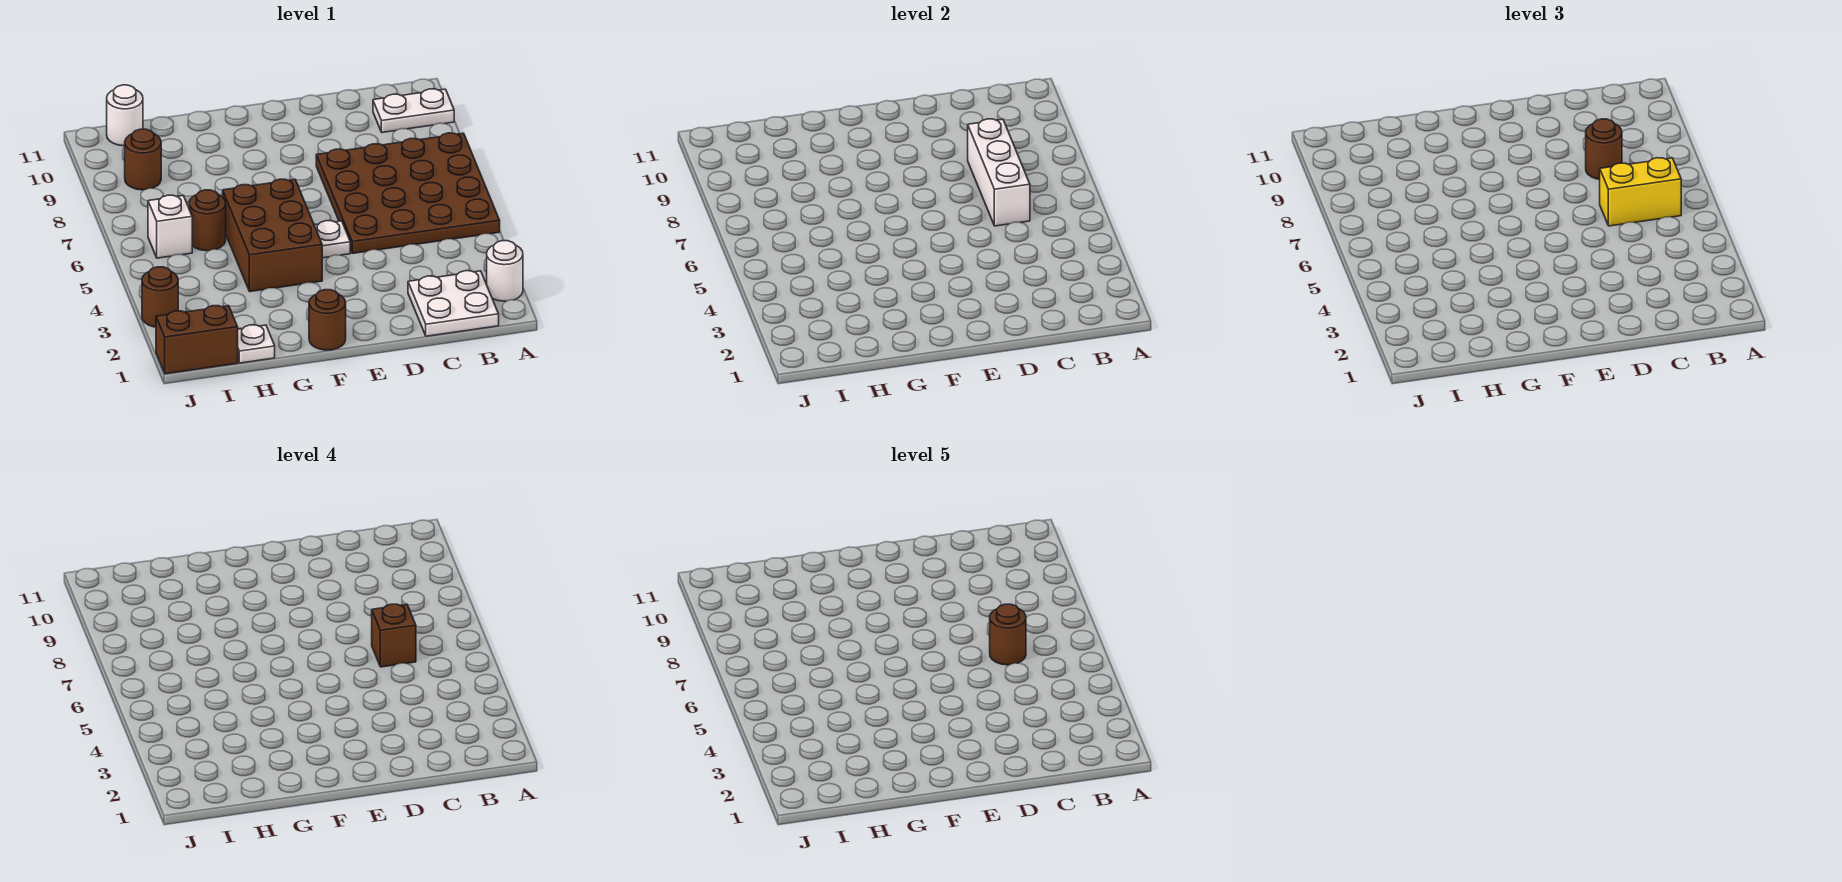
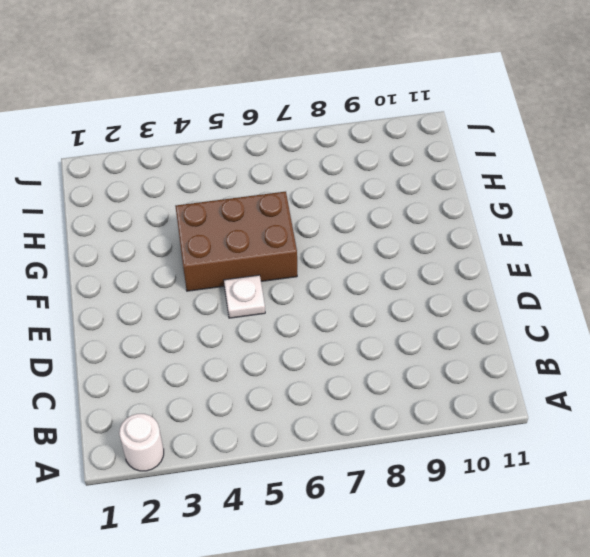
none -> brown plate A5:D8 level 1
none -> white plate A10:B10 level 1
none -> white plate B1:C2 level 1

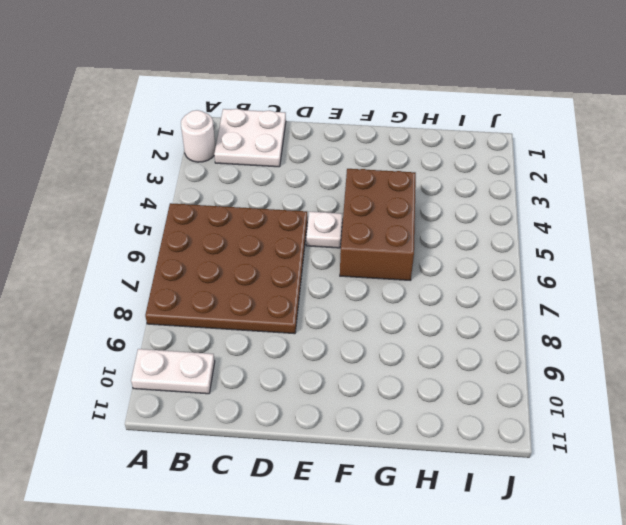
none -> brown round brick F1 level 1
none -> white plate H1 level 1
none -> brown round brick H6 level 1

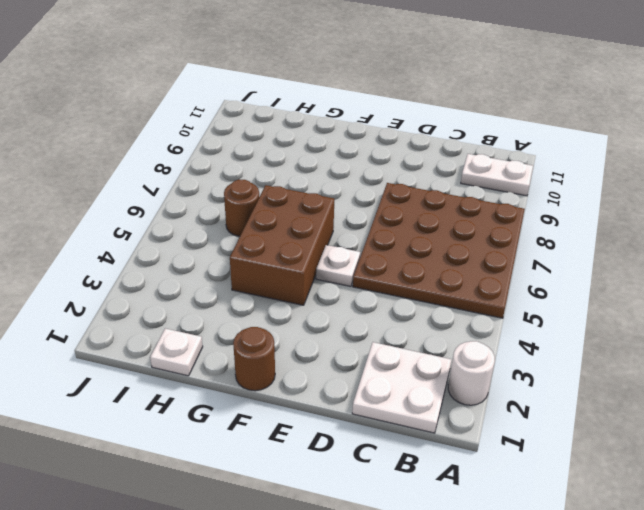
none -> brown brick I1:J1 level 1
none -> white brick I6 level 1
none -> brown round brick I9 level 1

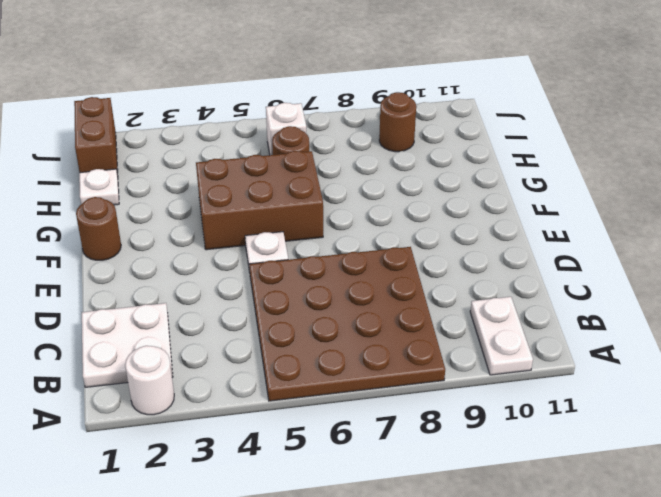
none -> white round brick I11 level 1
none -> brown round brick J3 level 1
none -> white brick C6:C8 level 2

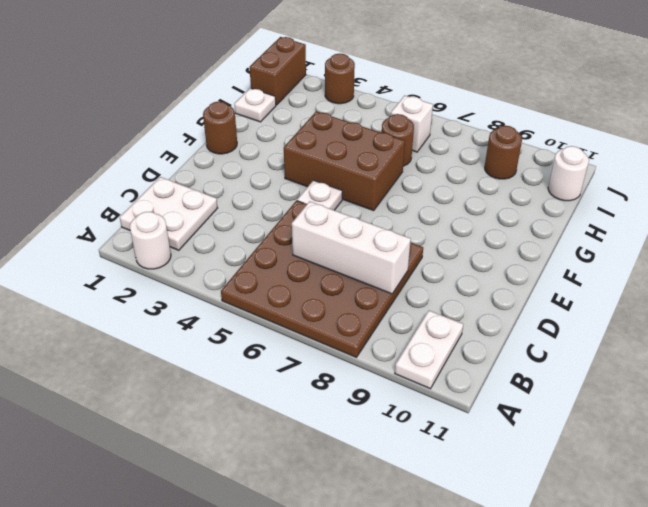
none -> yellow brick B6:C6 level 3
none -> brown round brick C8 level 3
none -> brown brick C6 level 4

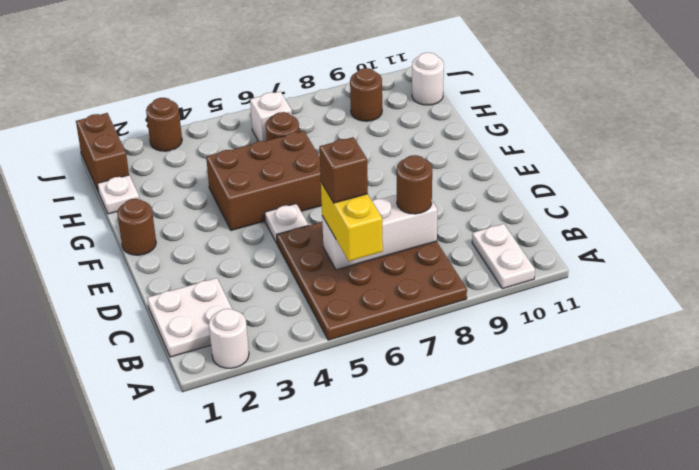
none -> brown round brick C6 level 5

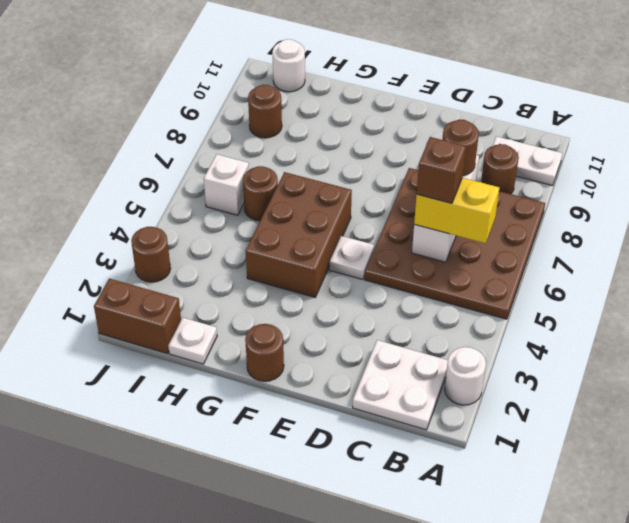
brown round brick B9 level 1 -> brown round brick C6 level 5

